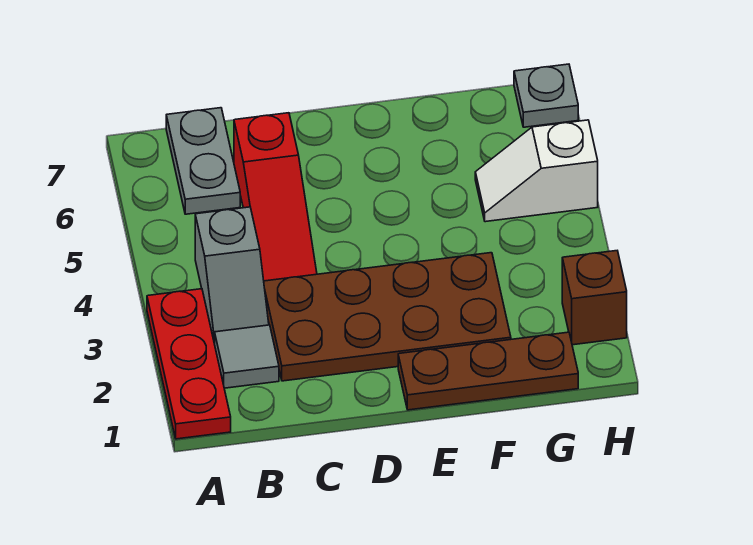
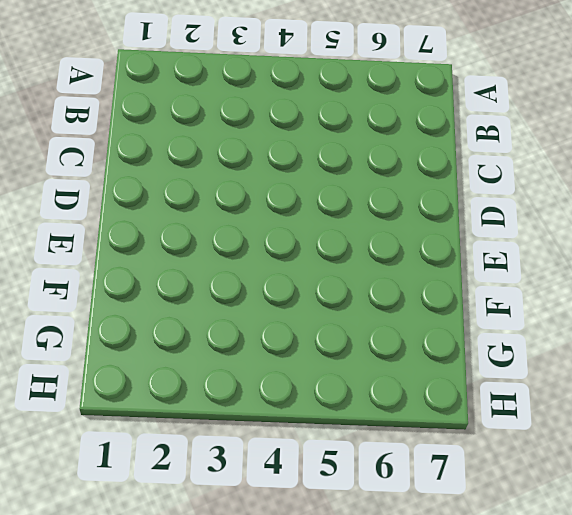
none -> red plate A1:A3 level 1
none -> grey tile B2 level 1

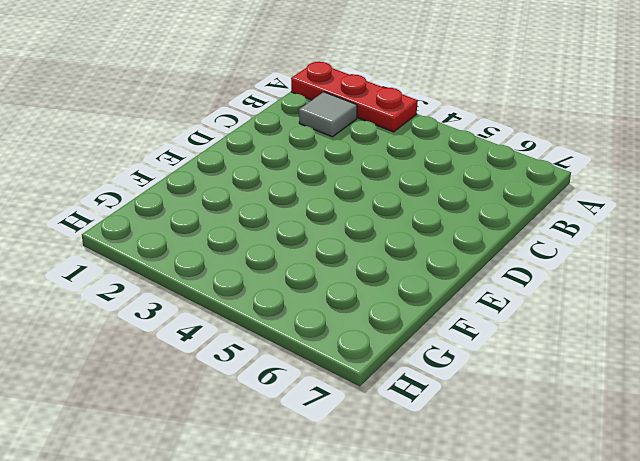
none -> grey slope B3:B4 level 1 top 4
none -> grey plate B6:B7 level 1

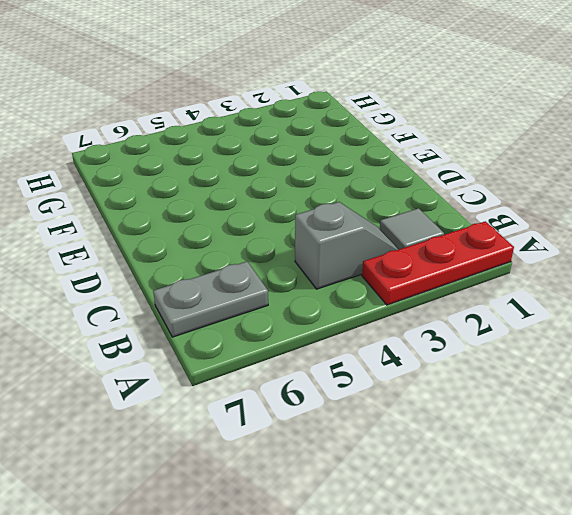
none -> brown plate C2:F3 level 1
none -> red slope C4:C6 level 1 top 6

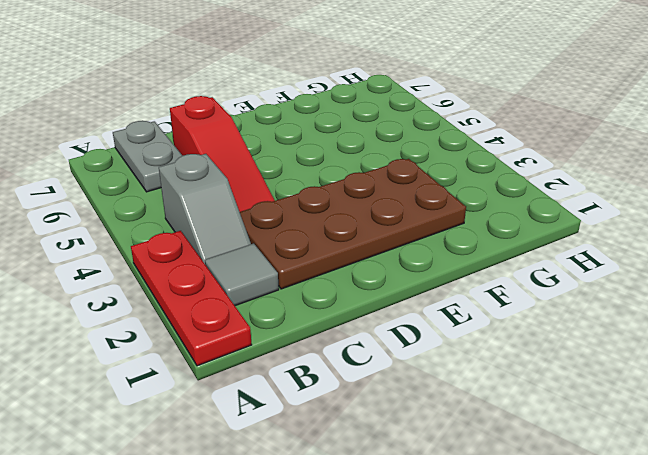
none -> brown plate E1:G1 level 1
none -> white slope G5:H5 level 1 top H

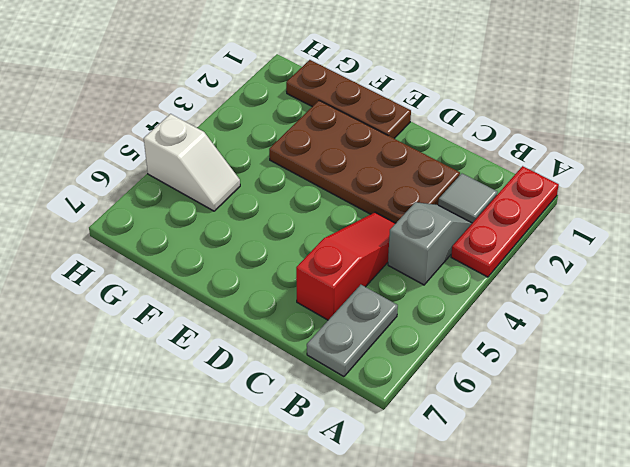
none -> brown brick H2 level 1
none -> grey plate H7 level 1

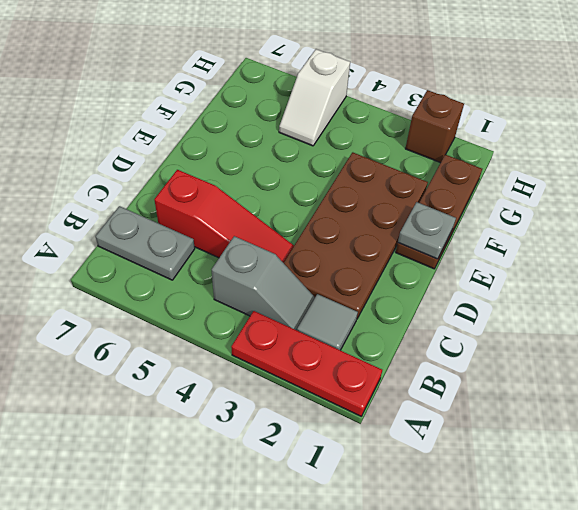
grey plate E1 level 2 -> grey plate H7 level 1

